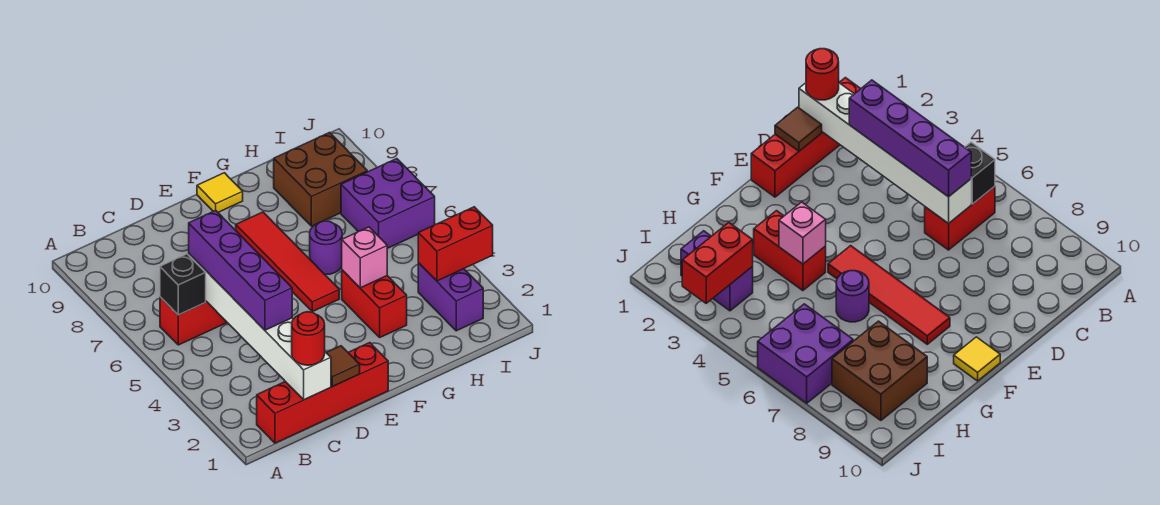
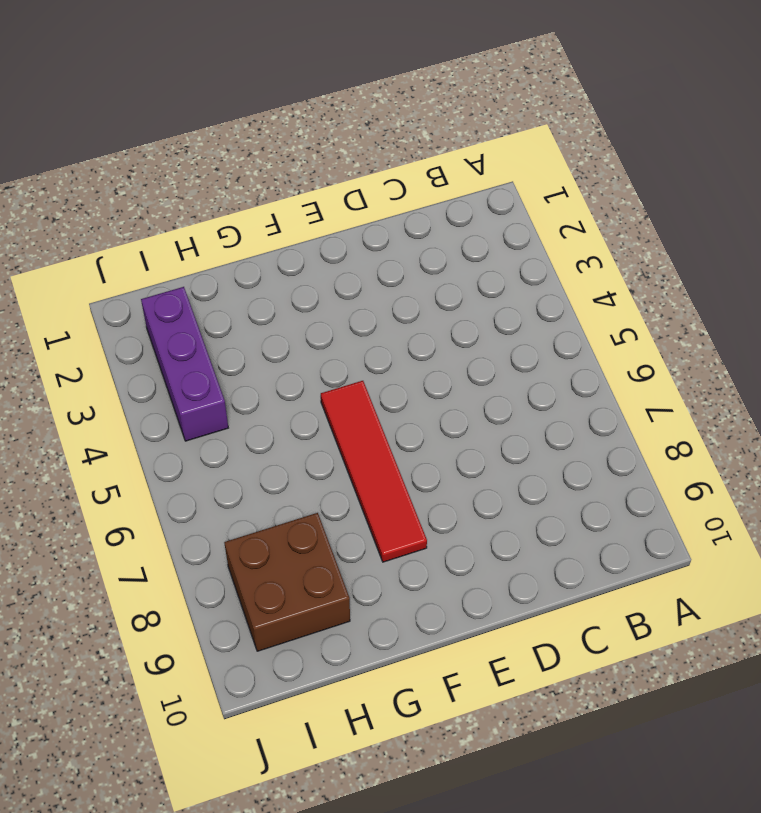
purple brick I2:I4 level 1 -> purple brick I2:I3 level 1
none -> red brick B1:E1 level 1
none -> red brick B6:C6 level 1
none -> yellow tile F10 level 1

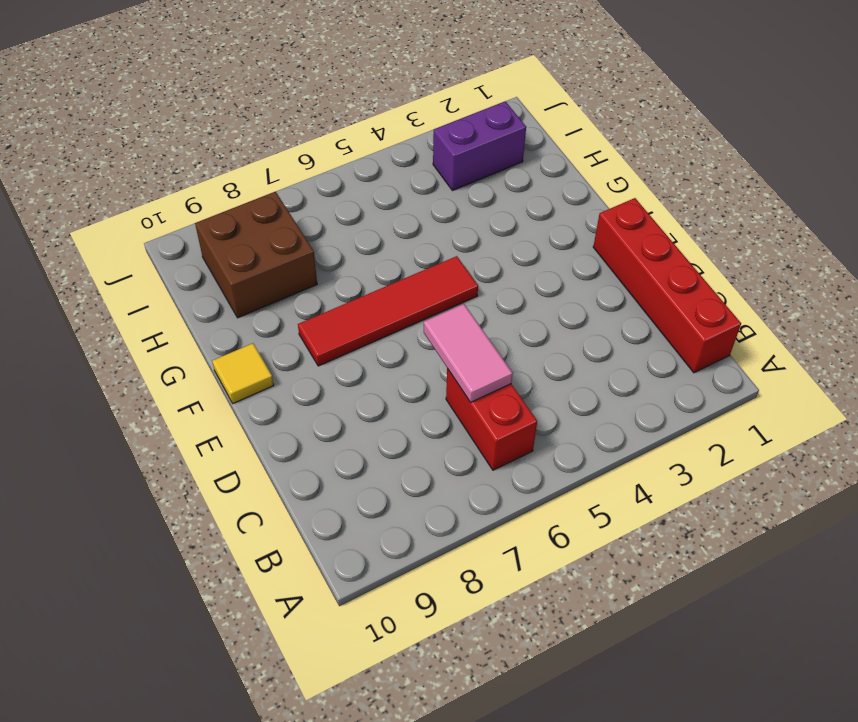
pink tile C6:D6 level 2 -> white brick C1:C6 level 2
none -> red brick G3:G4 level 1
none -> purple round brick G6 level 1
none -> purple brick I6:J7 level 1

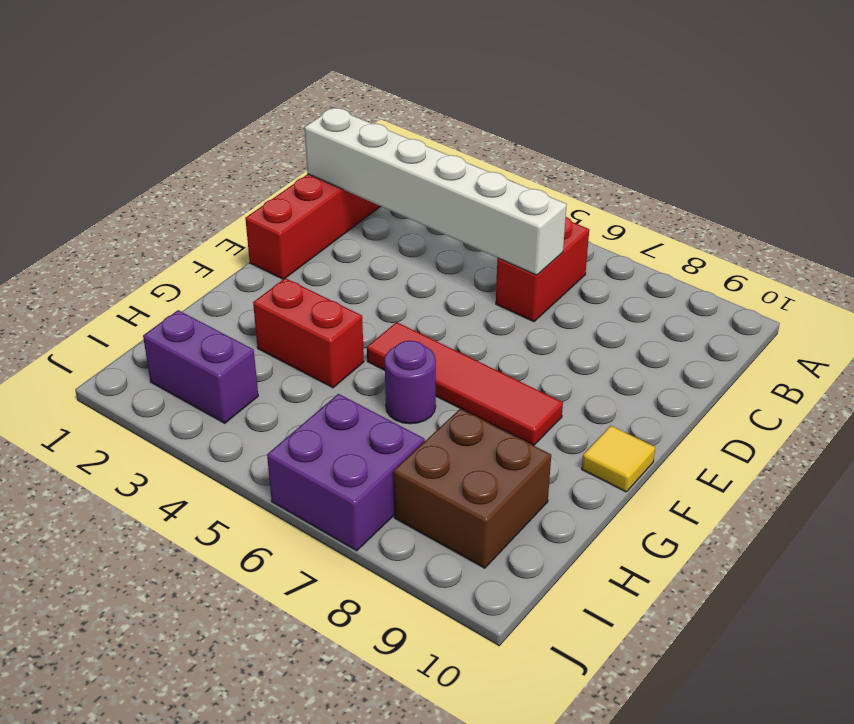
none -> black brick B6 level 2
none -> brown tile D1 level 2
none -> pink brick G4 level 2

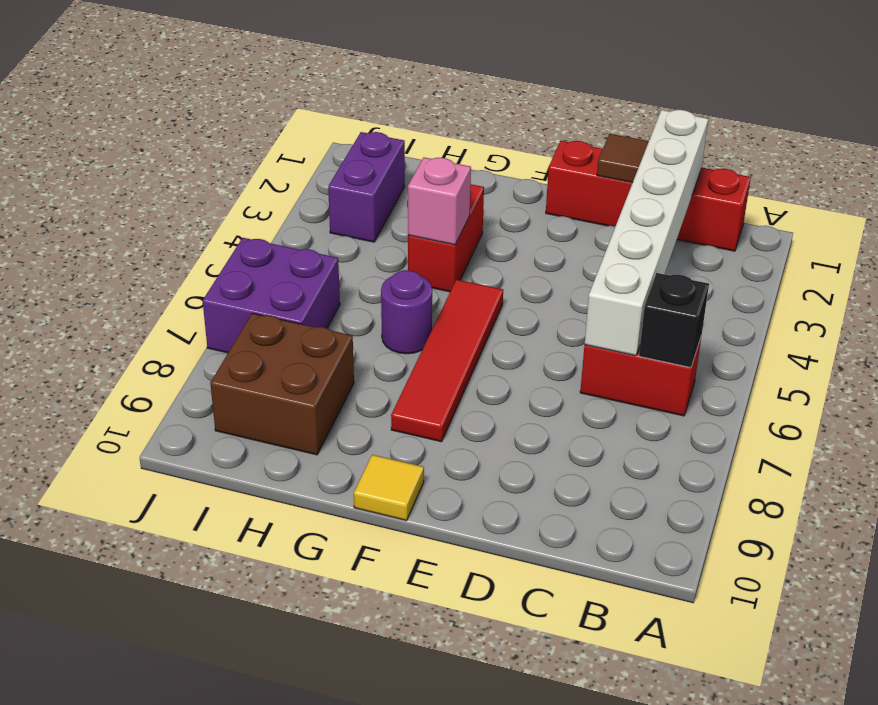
none -> red brick I3:J3 level 2
none -> red round brick C1 level 3
none -> purple brick C3:C6 level 3

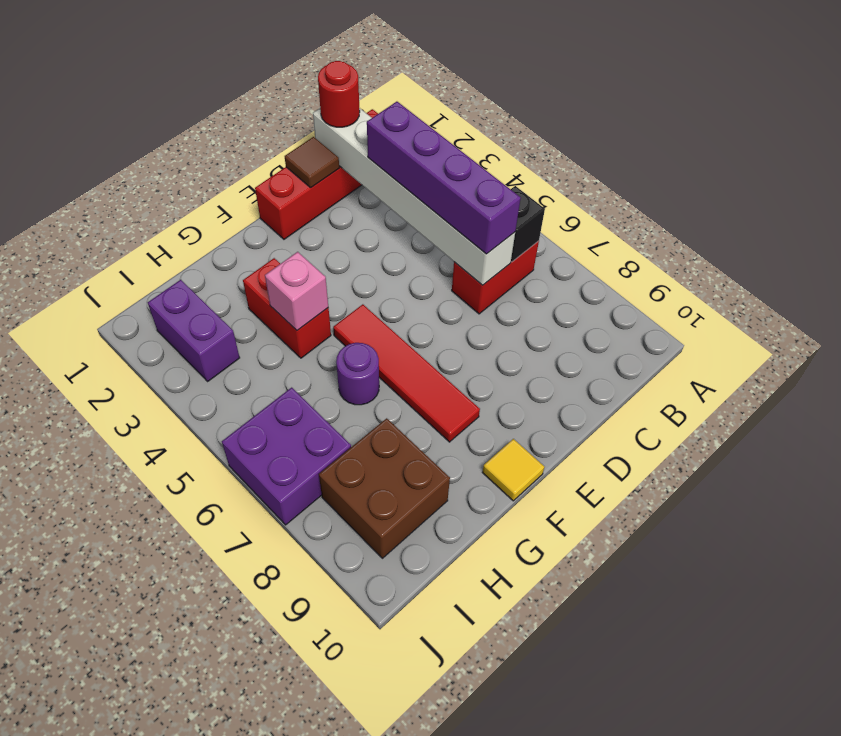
none -> red brick I3:J3 level 2

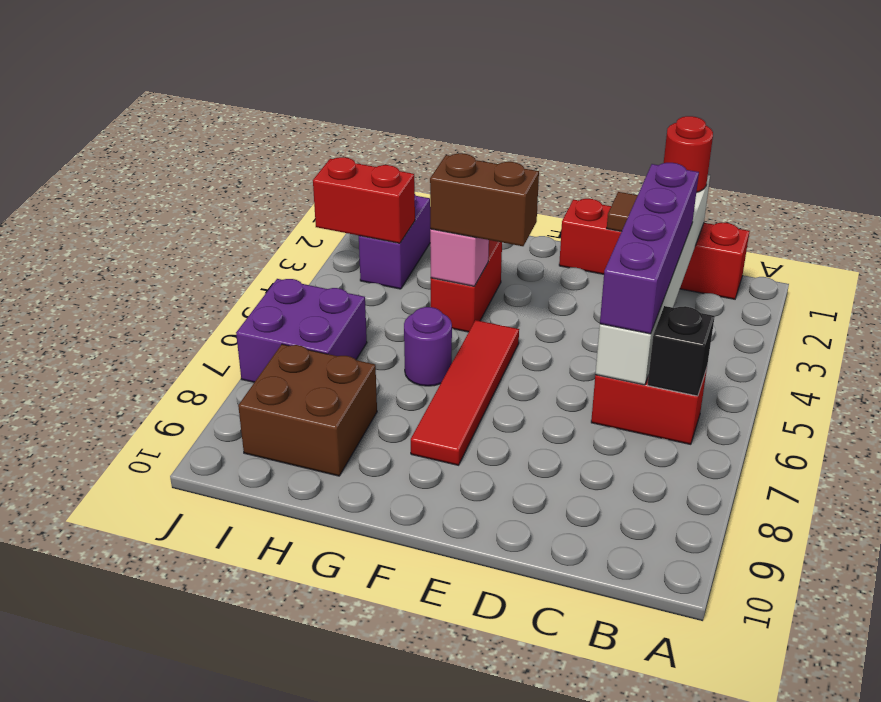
brown brick F4:G4 level 3 -> none
none -> yellow tile F10 level 1

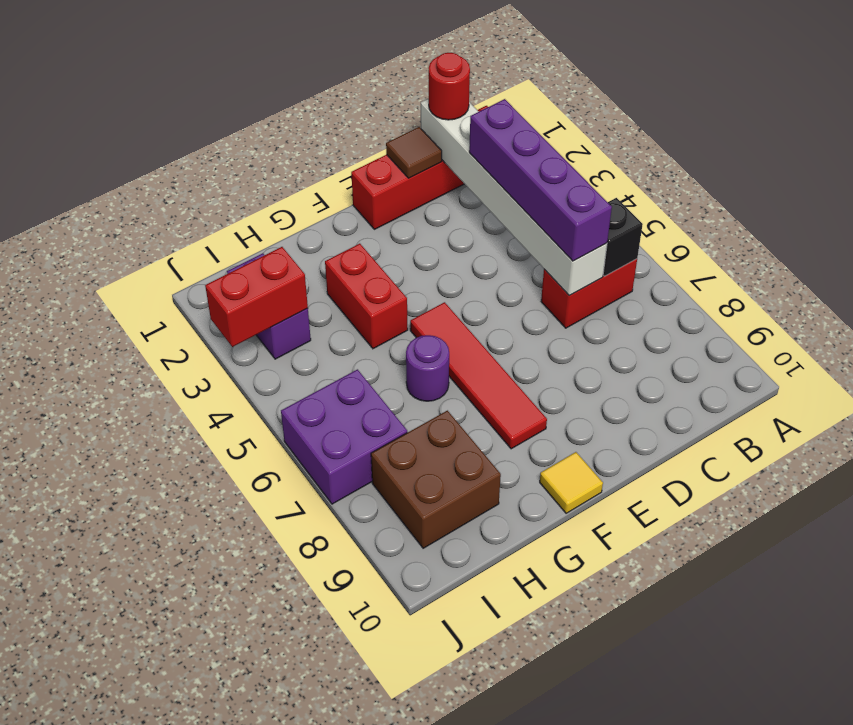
none -> pink brick G4 level 2

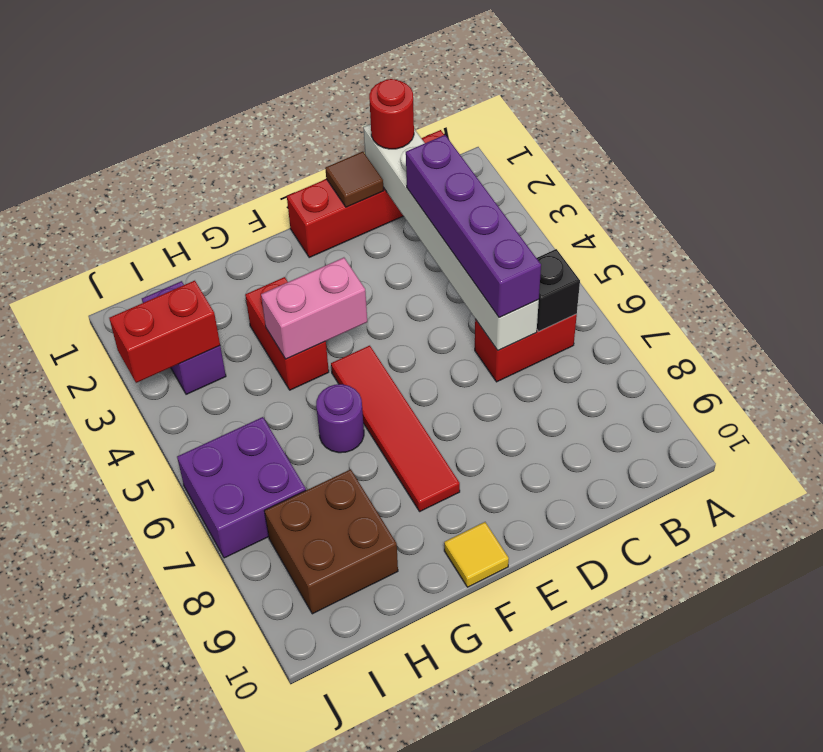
pink brick F4:G4 level 2 -> pink brick G4 level 2

